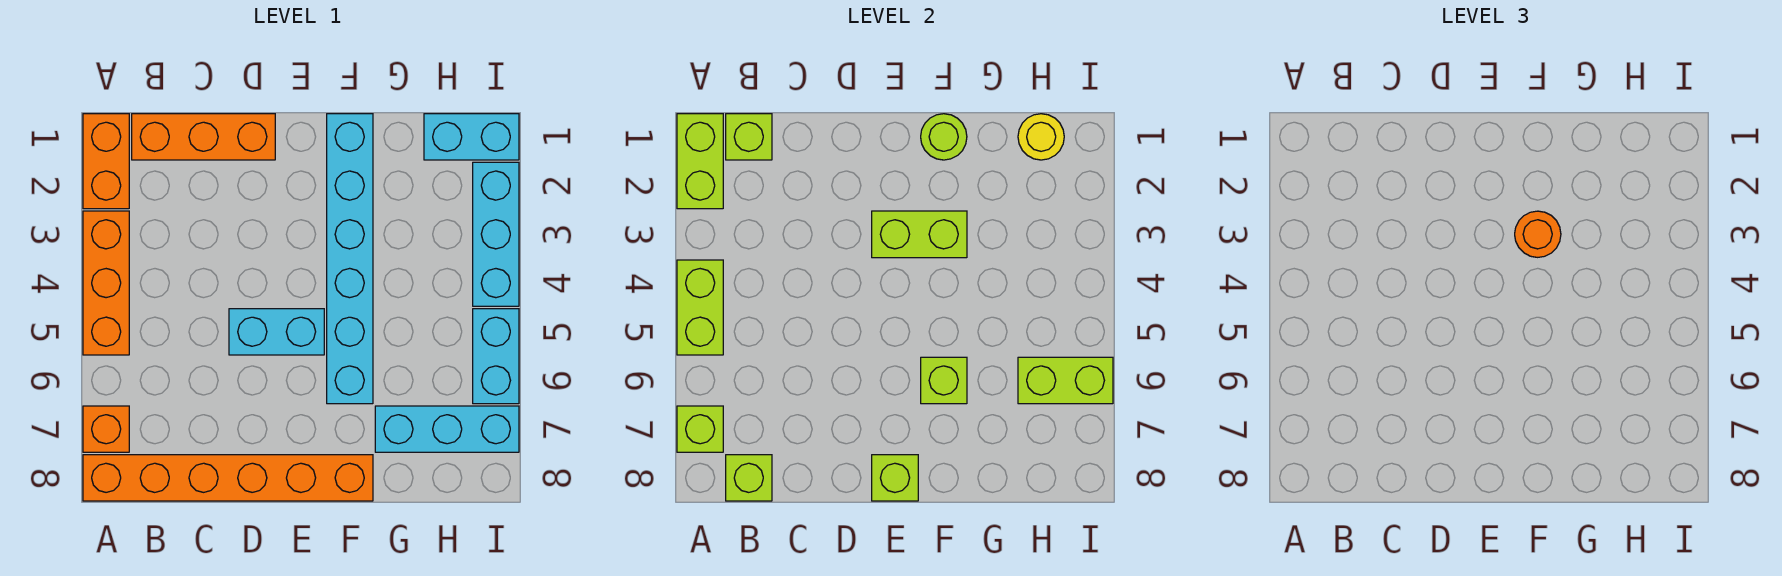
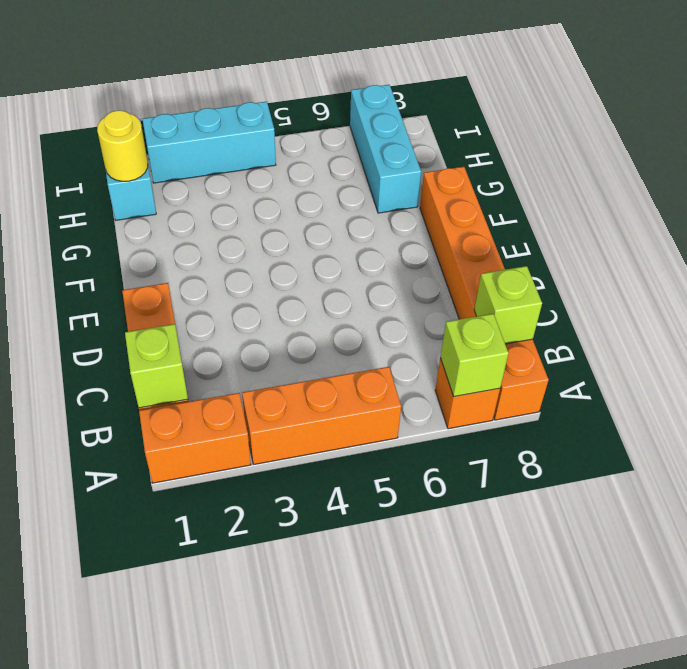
none -> cyan brick D5:E5 level 1
none -> cyan brick F1:F6 level 1
none -> cyan brick I5:I6 level 1

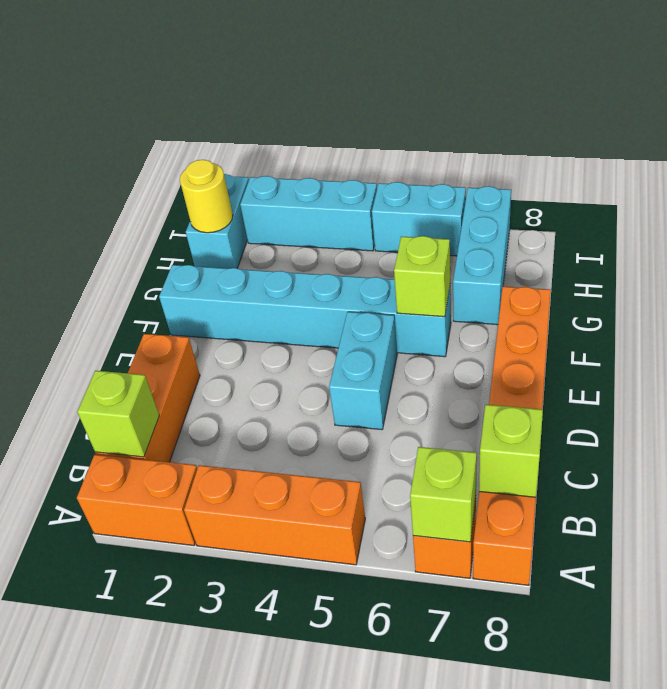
none -> lime brick A1:A2 level 2
none -> lime brick A4:A5 level 2
none -> lime brick E3:F3 level 2

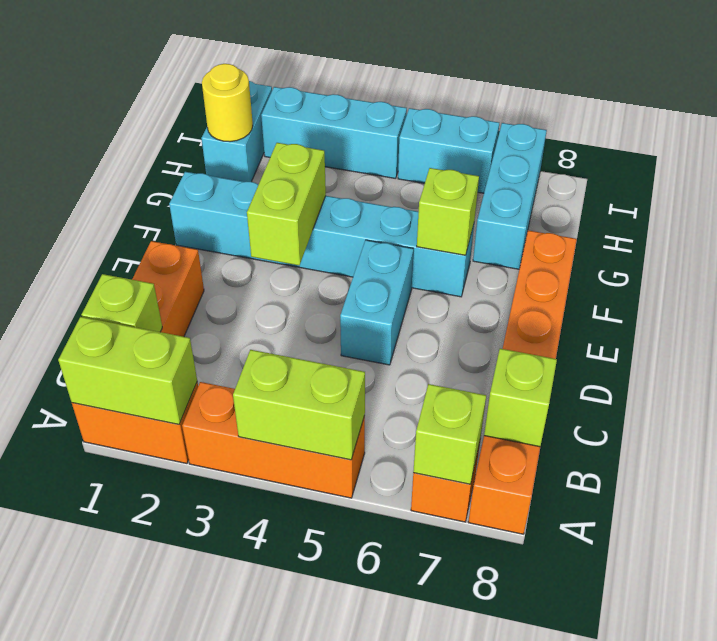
none -> lime brick E8 level 2
none -> lime round brick F1 level 2
none -> lime brick H6:I6 level 2

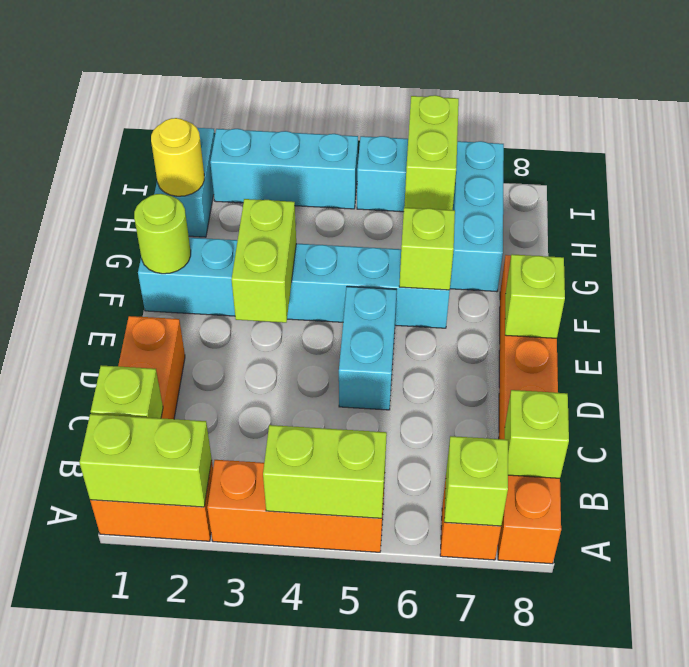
none -> orange round brick F3 level 3

